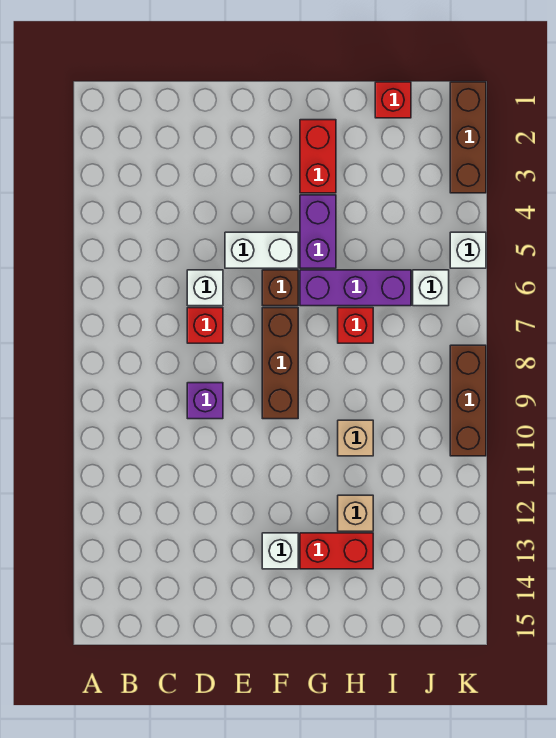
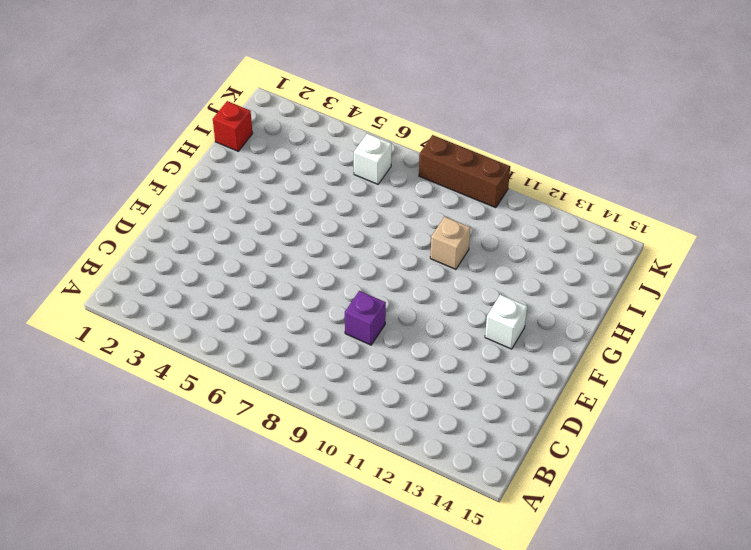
none -> white brick D6 level 1
none -> red brick D7 level 1
none -> white brick E5:F5 level 1

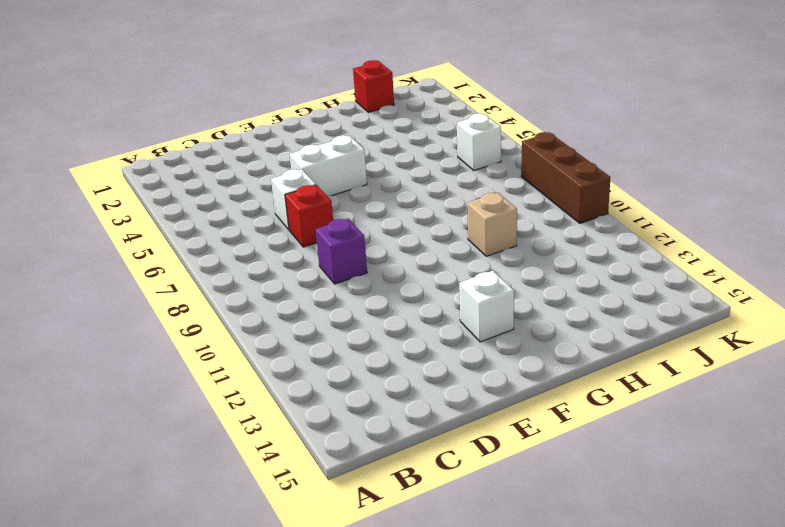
none -> brown brick F6 level 1
none -> brown brick F7:F9 level 1
none -> red brick G2:G3 level 1

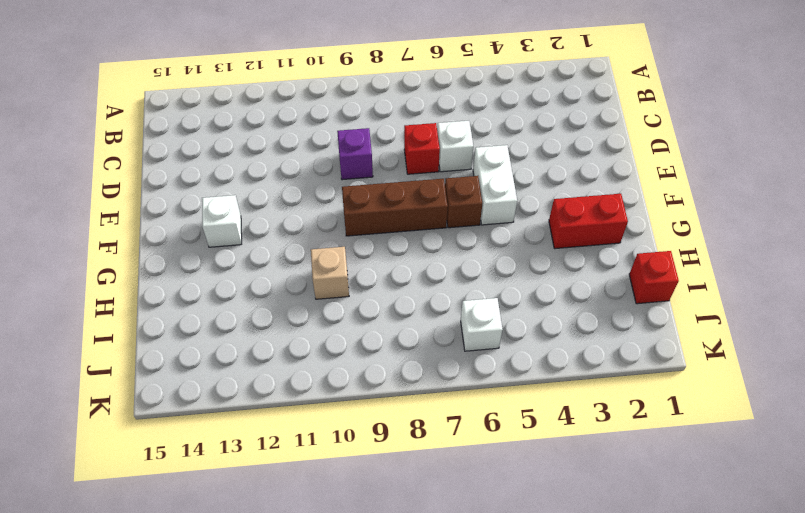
none -> purple brick G4:G5 level 1
none -> purple brick G6:I6 level 1
none -> red brick G13:H13 level 1

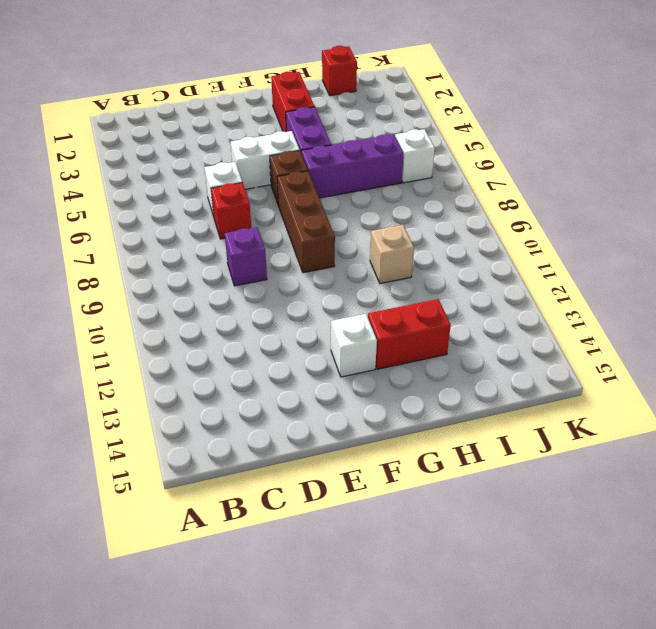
none -> red brick H7 level 1
none -> tan brick H12 level 1
none -> brown brick K1:K3 level 1

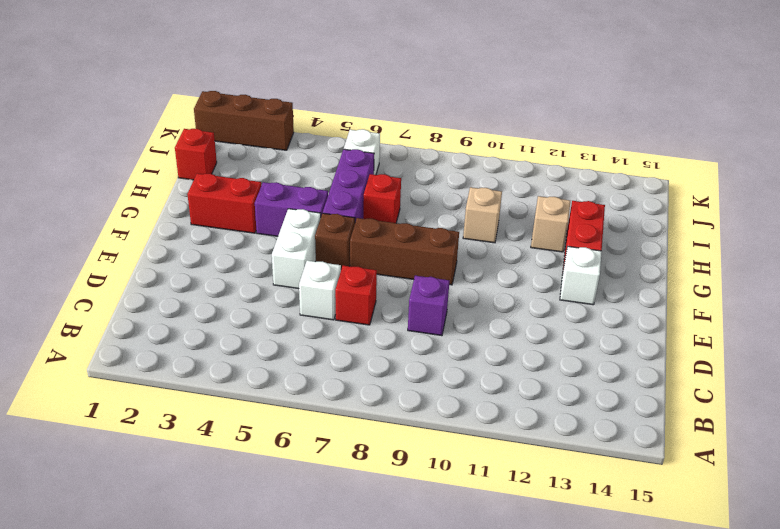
none -> white brick K5 level 1
none -> brown brick K8:K10 level 1

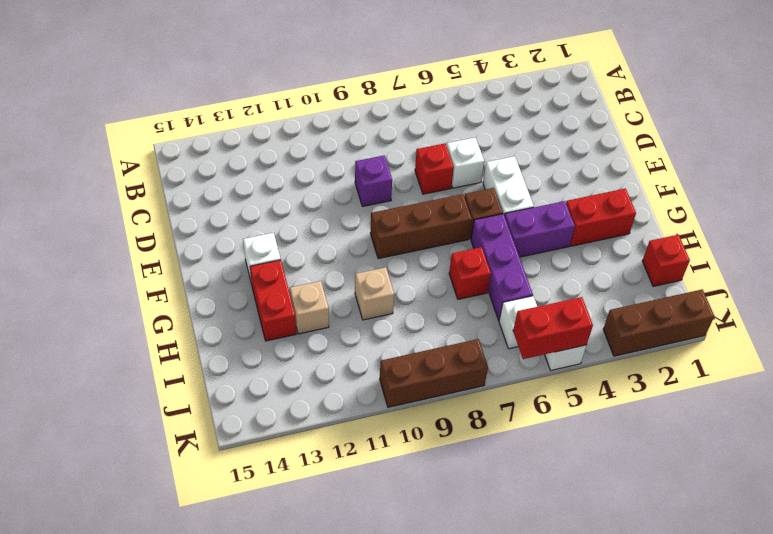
red brick K5:K6 level 2 -> none

